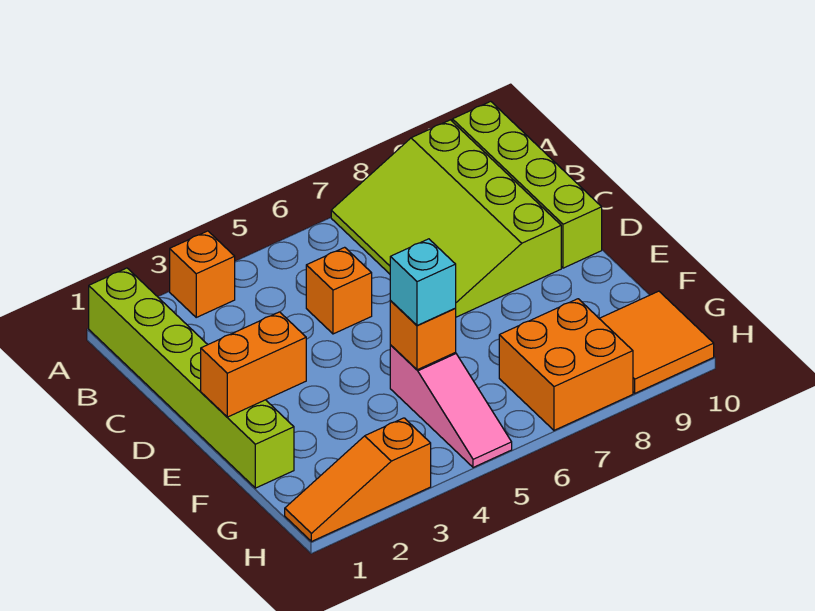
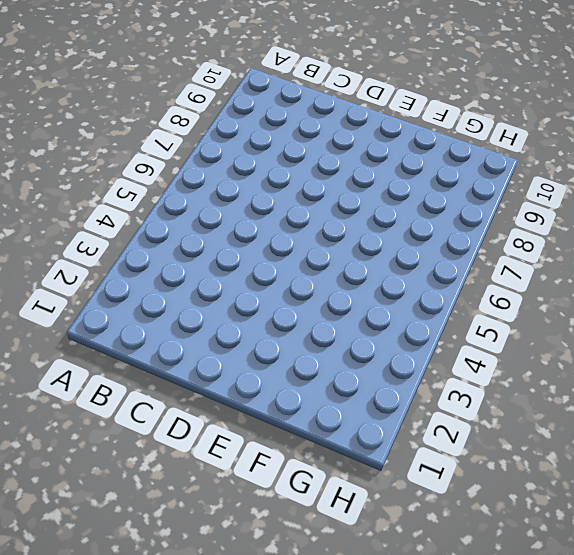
none -> lime brick A1:F1 level 1
none -> orange brick A3 level 1
none -> lime slope A7:D9 level 1 top 9

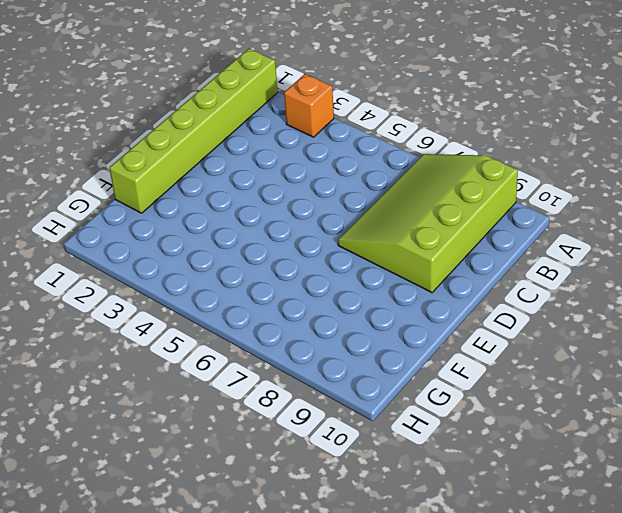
none -> lime brick A10:D10 level 1
none -> orange brick C5 level 1
none -> pink slope F5:H5 level 1 top F

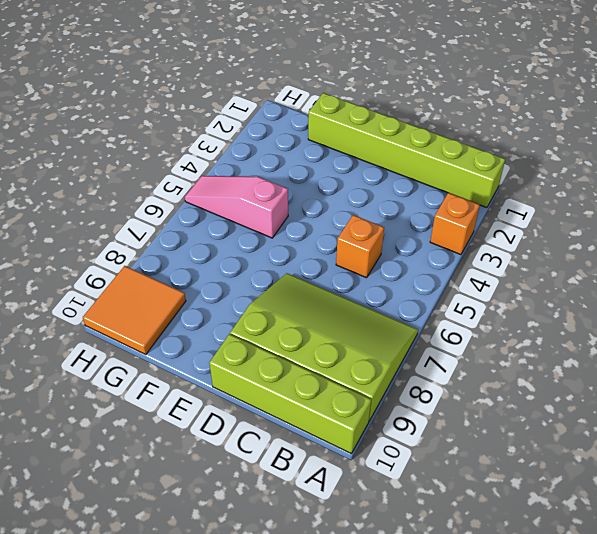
none -> orange brick G7:H8 level 1
none -> orange slope H1:H3 level 1 top 3
none -> orange brick E1:E2 level 2

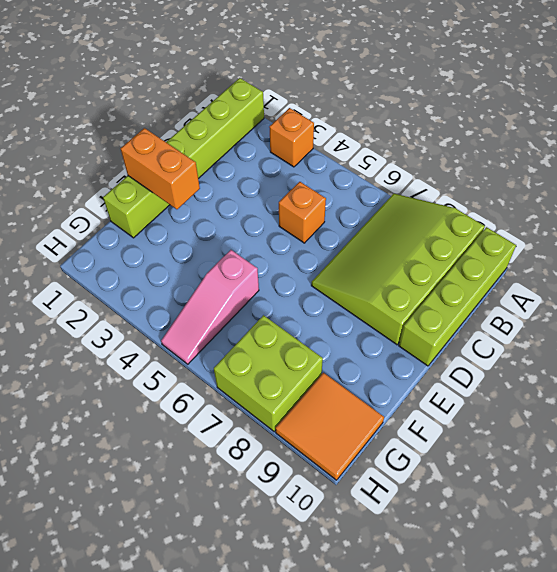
lime brick G7:H8 level 1 -> orange brick G7:H8 level 1
none -> orange slope H1:H3 level 1 top 3
none -> orange brick F5 level 2
none -> cyan brick F5 level 3

